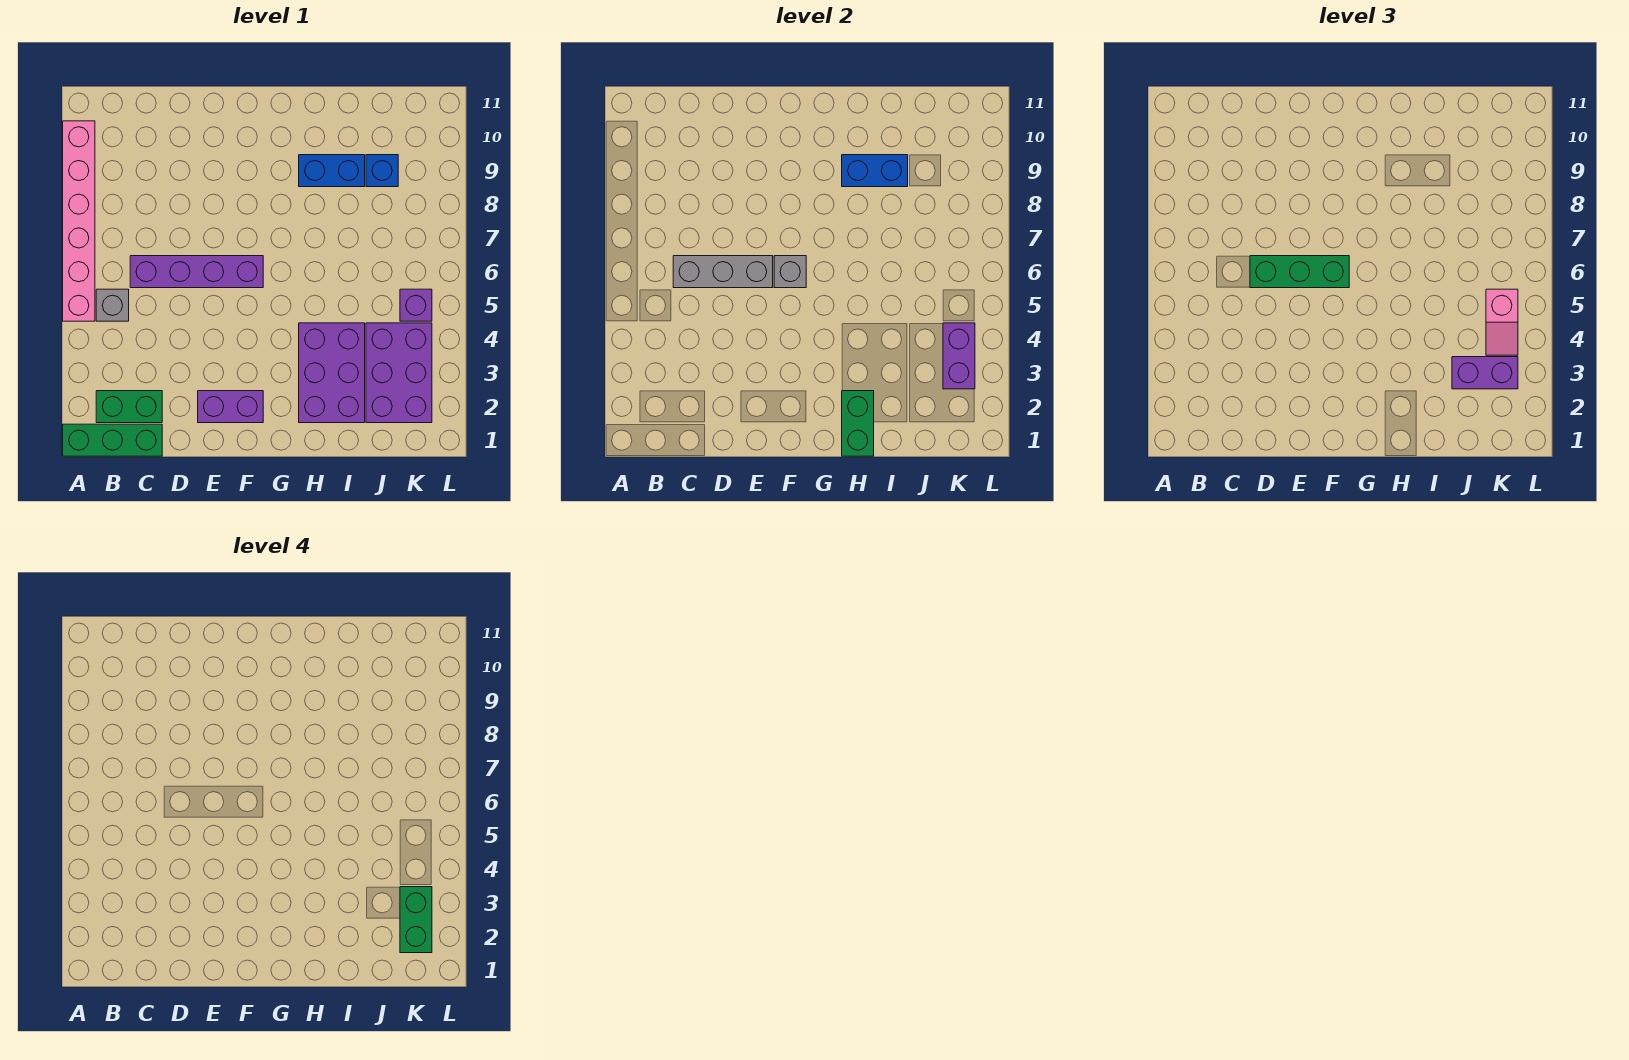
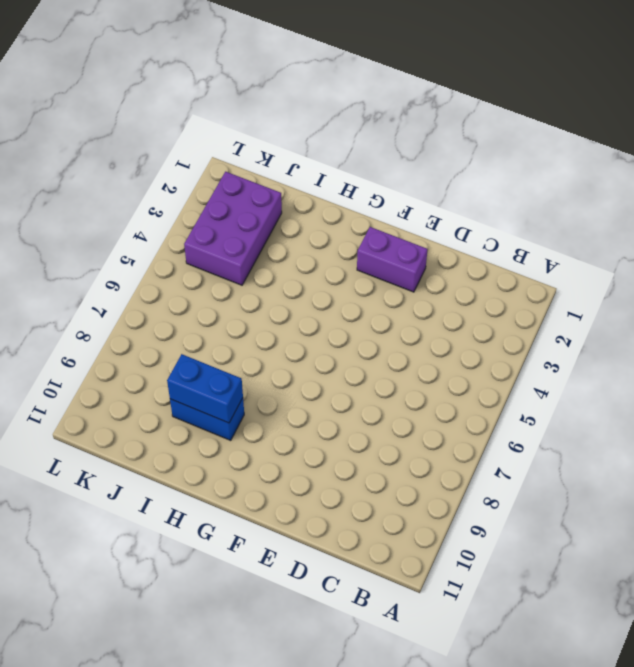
none -> green brick A1:C1 level 1
none -> pink brick A5:A10 level 1
none -> green brick B2:C2 level 1

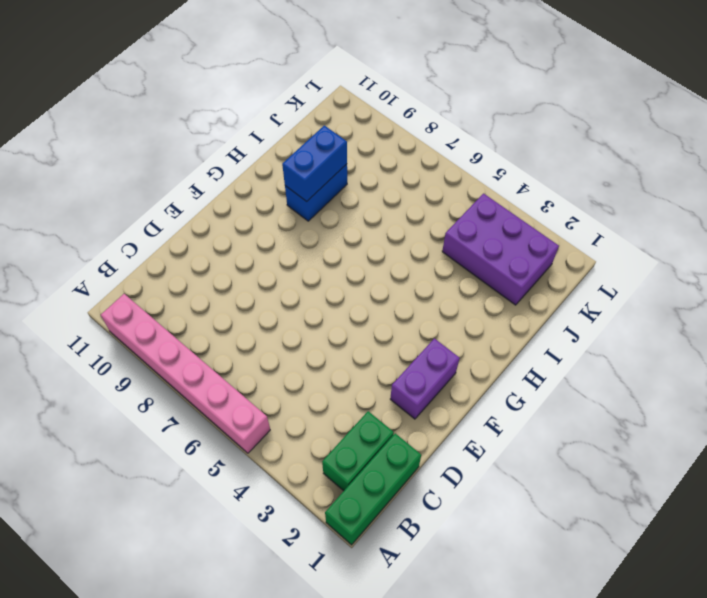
none -> grey brick B5 level 1
none -> purple brick C6:F6 level 1
none -> purple brick H2:I4 level 1

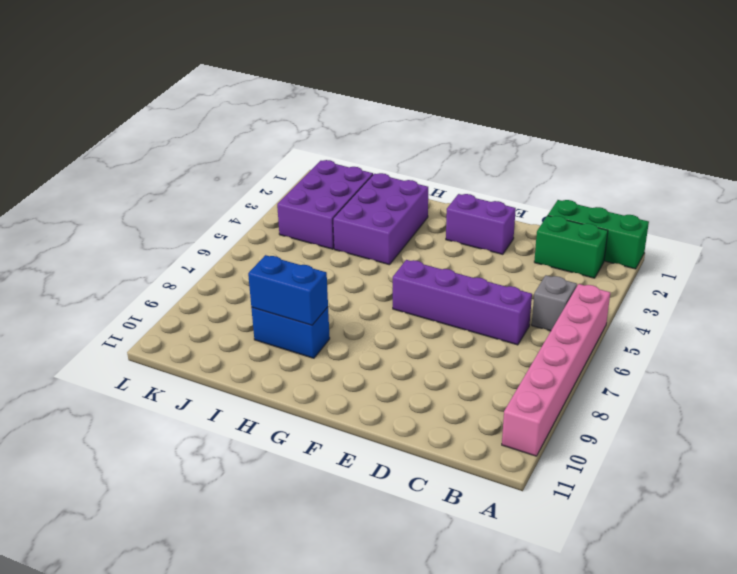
none -> blue brick J9 level 1
none -> purple brick K5 level 1
none -> grey brick C6:E6 level 2

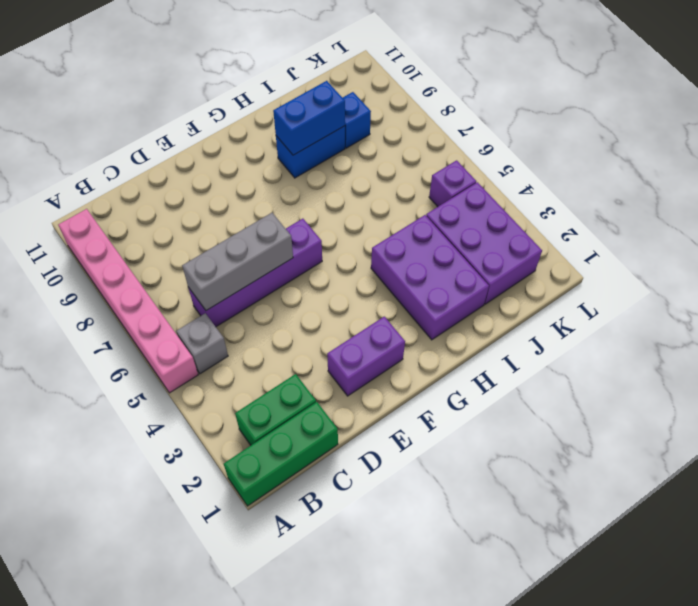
none -> grey brick F6 level 2
none -> green brick H1:H2 level 2
none -> purple brick K3:K4 level 2

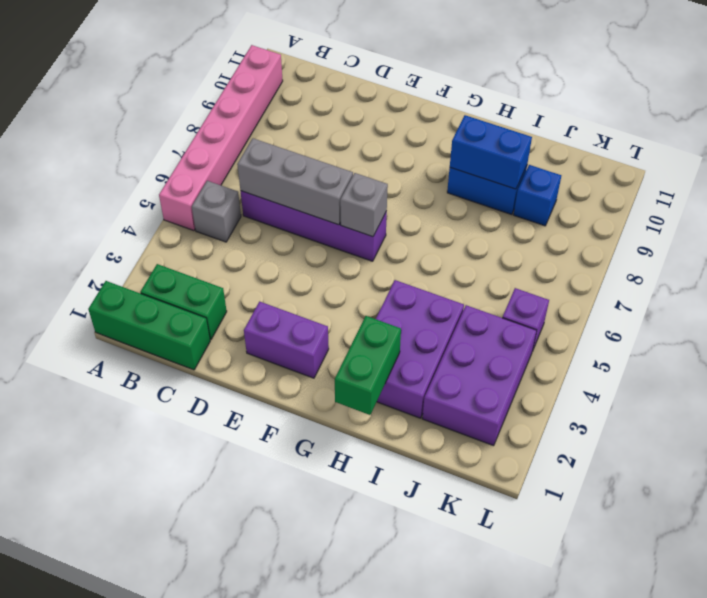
none -> purple brick K3:K4 level 2
none -> green brick D6:F6 level 3
none -> purple brick J3:K3 level 3

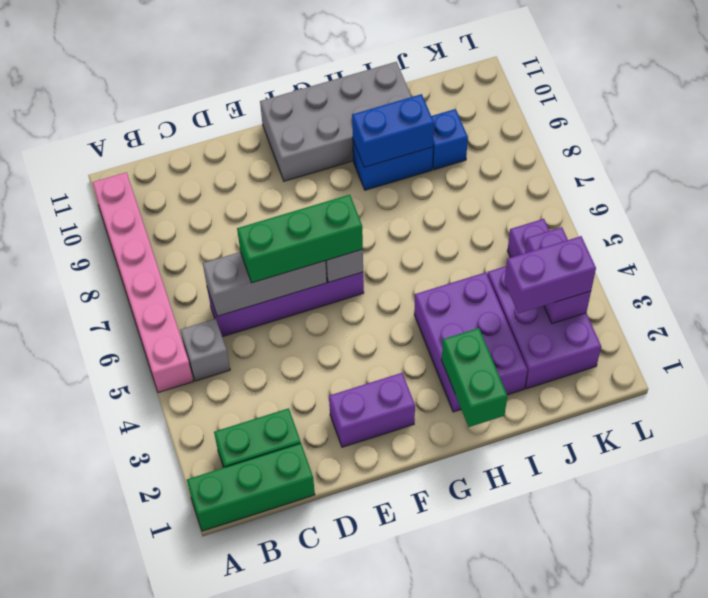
grey brick F10:I11 level 1 -> none
none -> pink slope K4:K5 level 3 top 5
none -> green brick K2:K3 level 4

